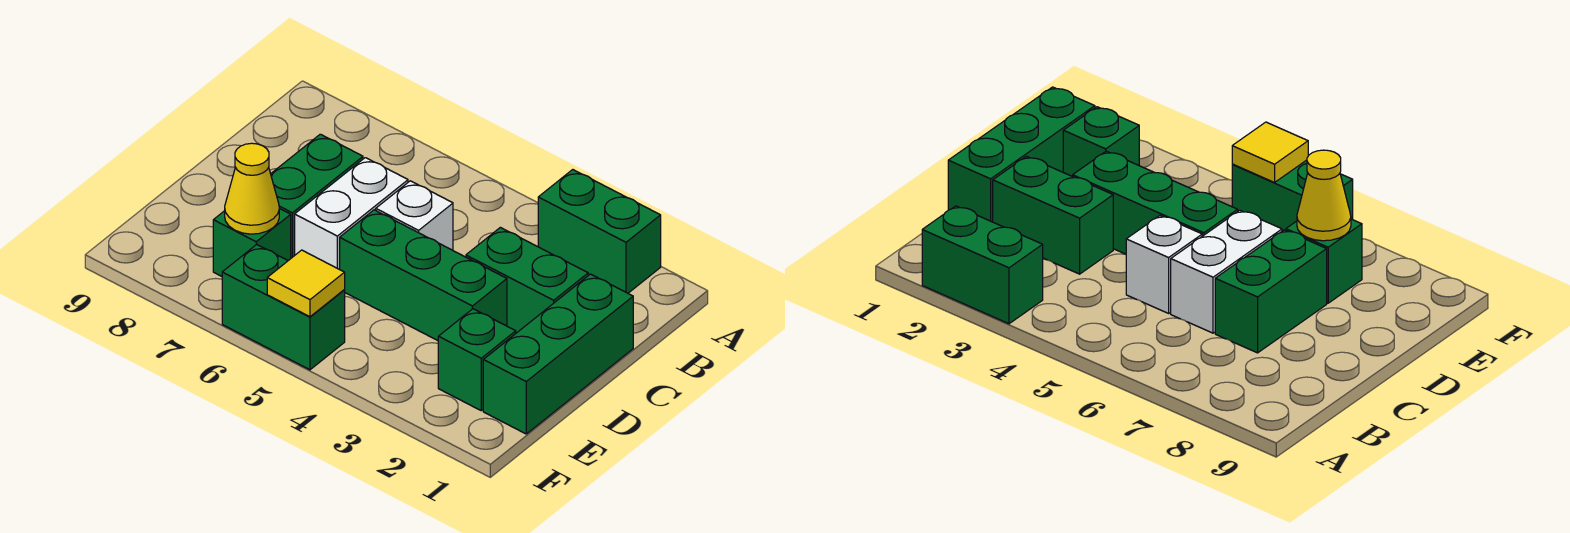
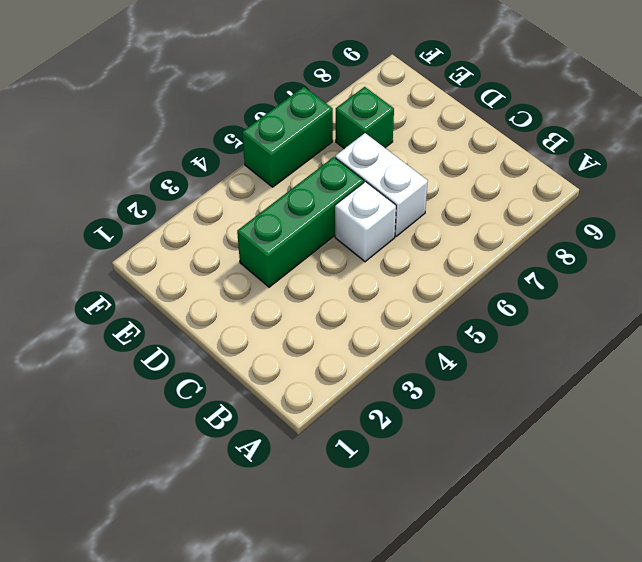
none -> green brick A2:A3 level 1
none -> green brick C1:E1 level 1
none -> green brick C2:C3 level 1

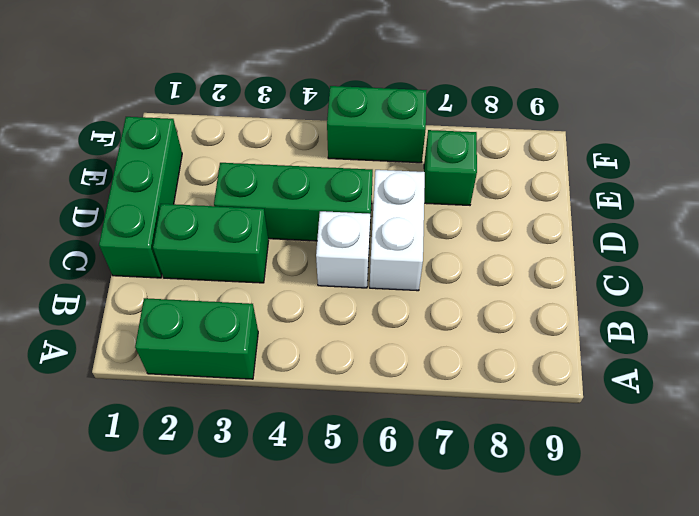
none -> green brick C7:D7 level 1
none -> green brick E2 level 1
none -> yellow cone E7 level 2

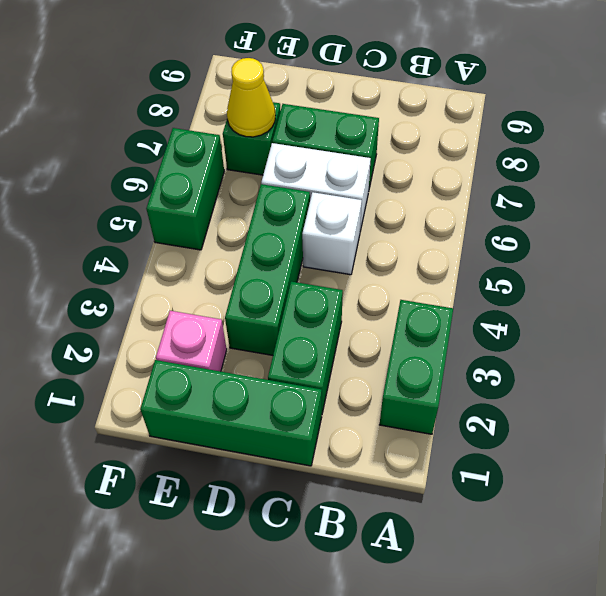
pink brick E2 level 1 -> green brick E2 level 1
none -> yellow tile F5 level 2

